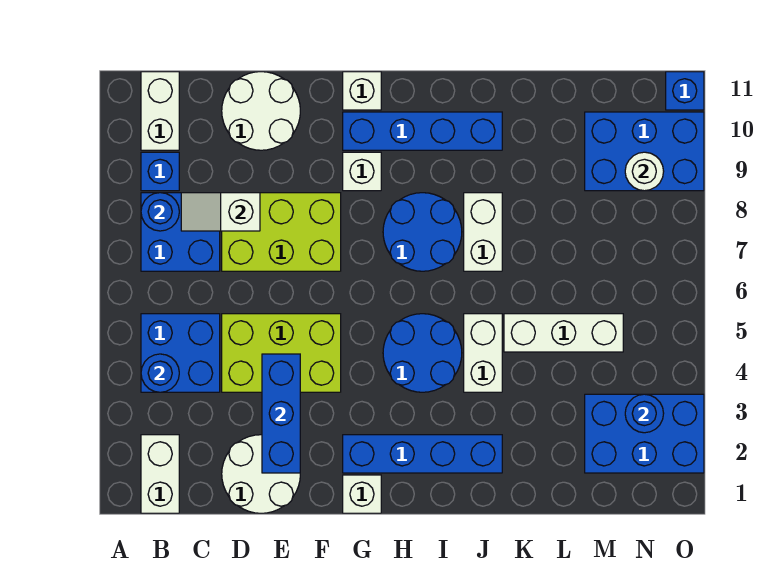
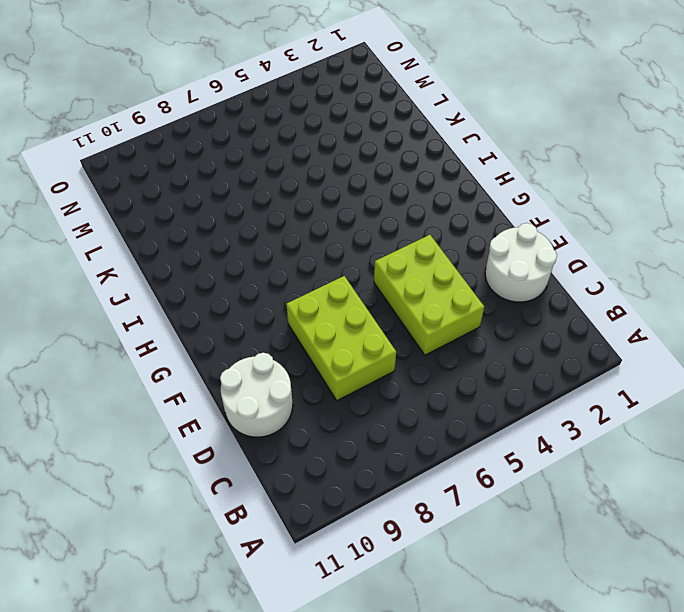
none -> white brick B1:B2 level 1
none -> blue brick B4:C5 level 1
none -> blue brick B7:C8 level 1

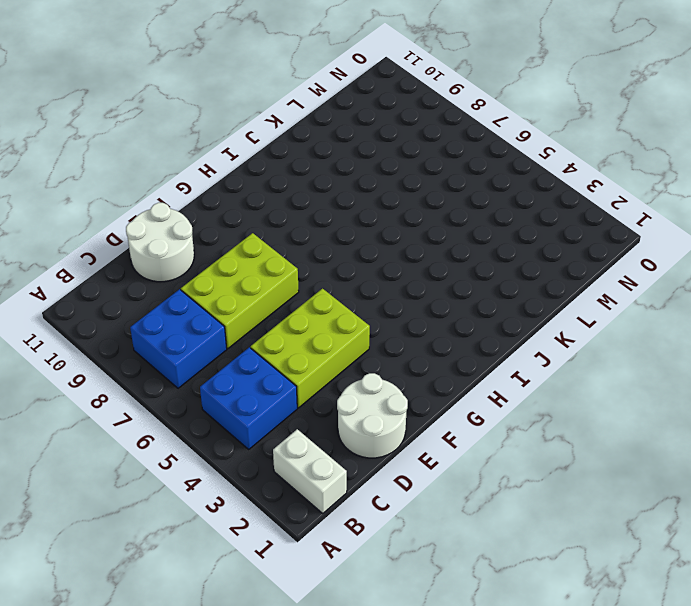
none -> blue brick B9 level 1
none -> white brick B10:B11 level 1
none -> white brick G1 level 1

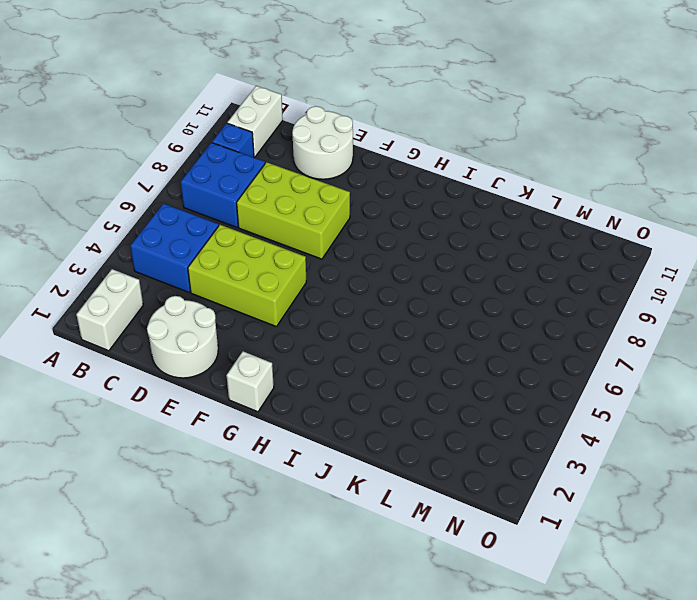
none -> blue brick G2:J2 level 1
none -> white brick G9 level 1
none -> blue brick G10:J10 level 1

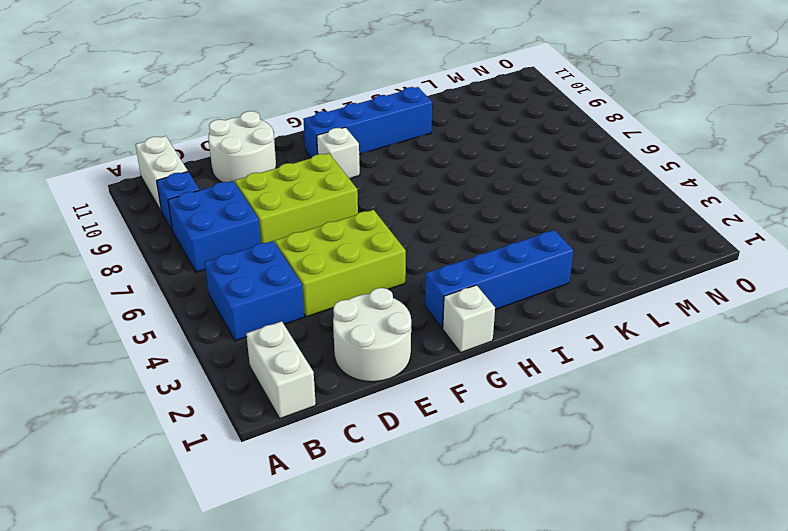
none -> white brick G11 level 1
none -> blue round brick H4:I5 level 1
none -> blue round brick H7:I8 level 1

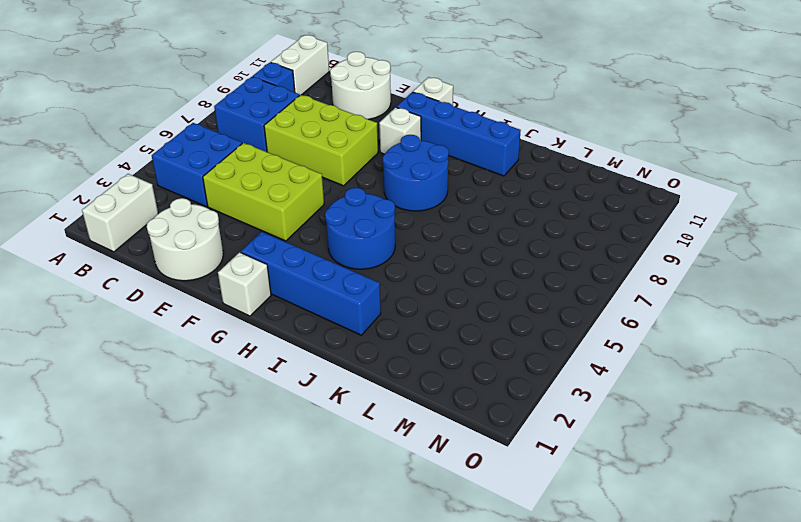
none -> white brick J4:J5 level 1
none -> white brick J7:J8 level 1
none -> white brick K5:M5 level 1

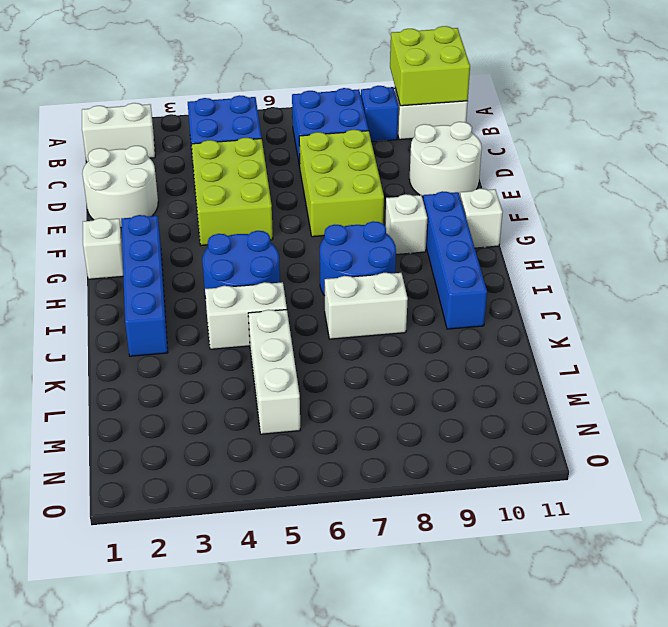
lime brick A10:B11 level 2 -> none
none -> blue brick M2:O3 level 1
none -> blue brick M9:O10 level 1
none -> blue brick O11 level 1

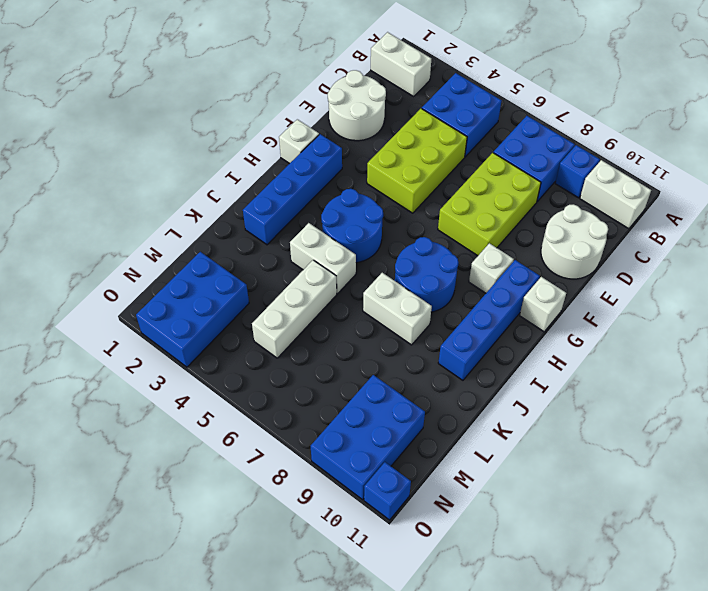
none -> blue round brick B4 level 2
none -> blue round brick B8 level 2
none -> white slope C8:D8 level 2 top D

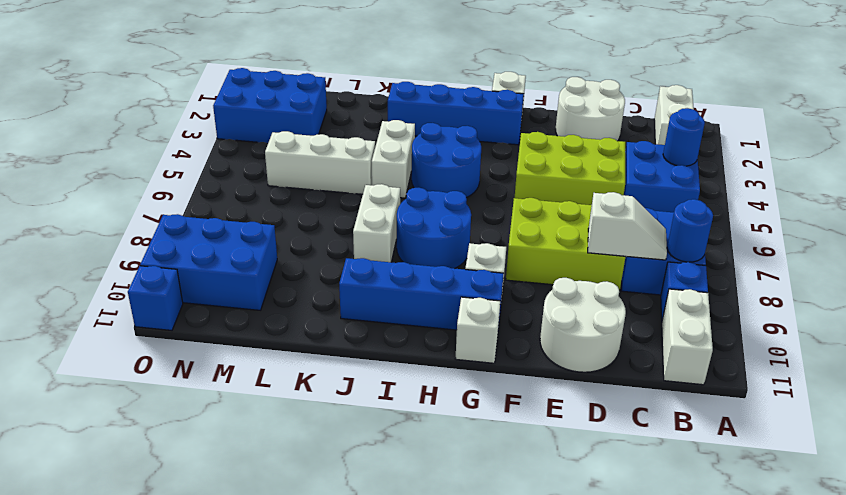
none -> blue brick E2:E4 level 2
none -> blue round brick N3 level 2
none -> white round brick N9 level 2

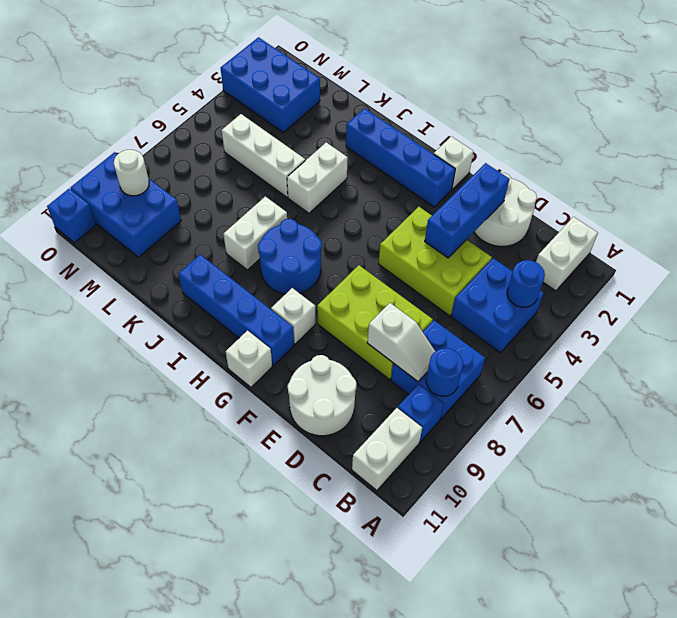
none -> blue round brick H4:I5 level 1
none -> blue round brick N3 level 2

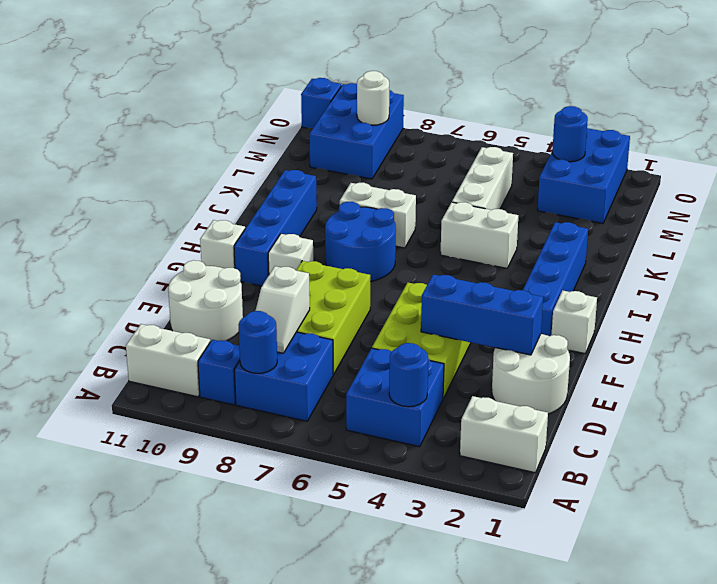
none -> blue round brick H4:I5 level 1

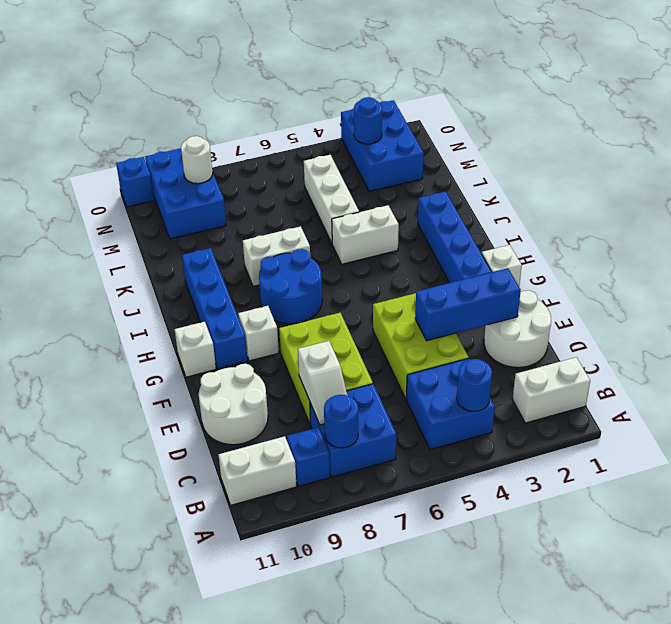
none -> blue round brick H4:I5 level 1

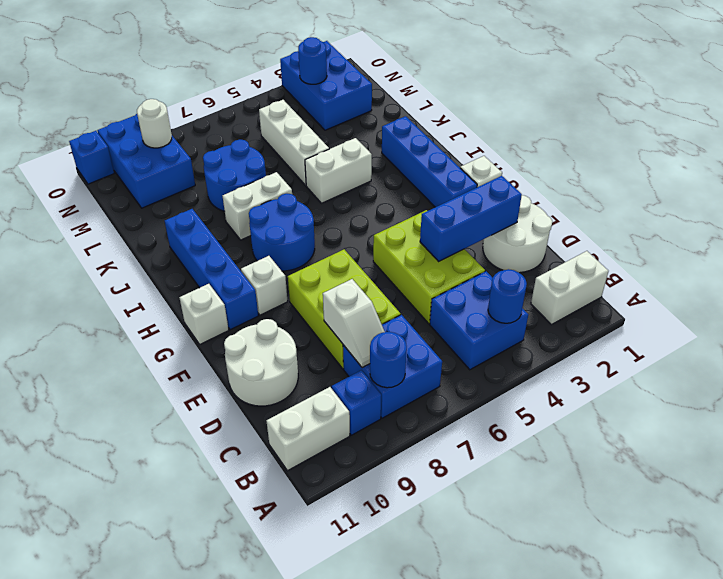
blue round brick K7:L8 level 1 -> blue round brick H4:I5 level 1

